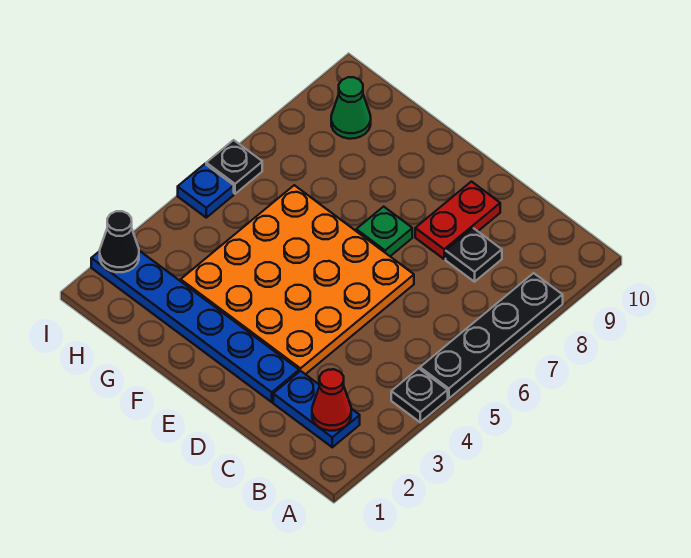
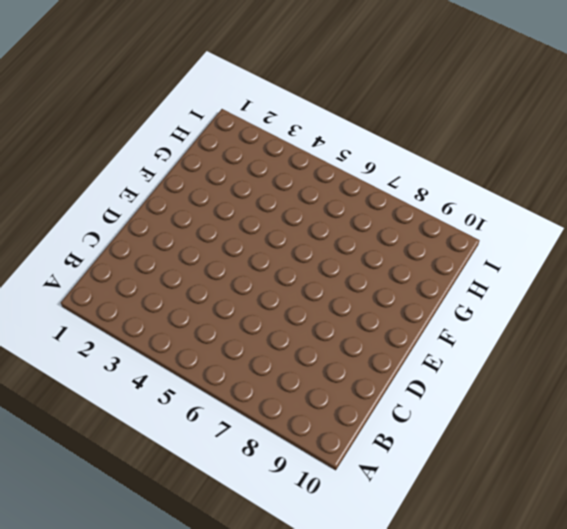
none -> black plate A4 level 1
none -> black plate A5:A8 level 1
none -> blue plate B2:C2 level 1

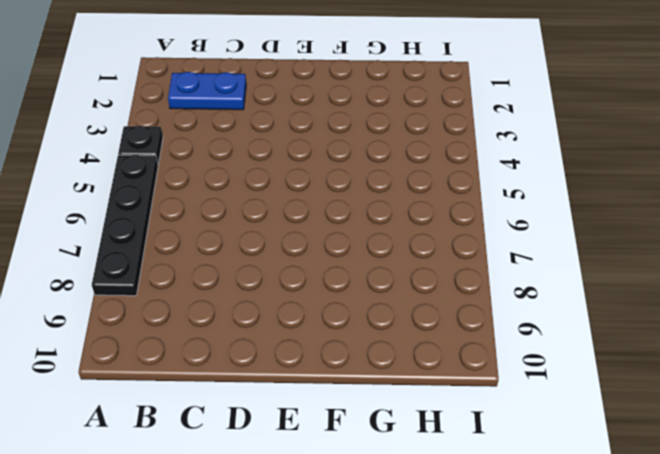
none -> black plate C8 level 1
none -> blue plate D2:I2 level 1
none -> orange plate D3:G6 level 1

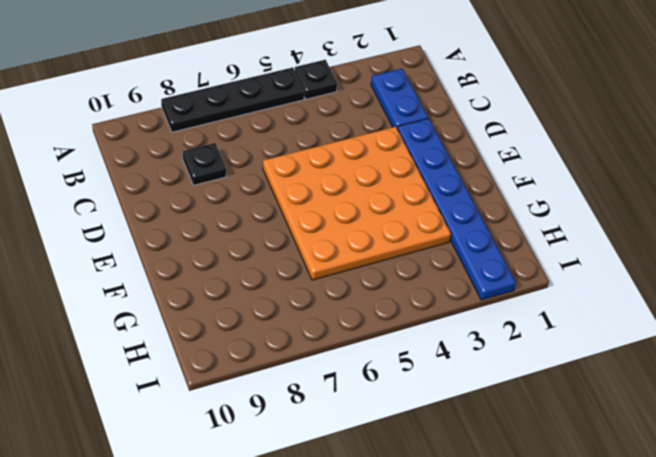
none -> red plate D8:D9 level 1
none -> green plate E7 level 1
none -> green cone H9 level 1

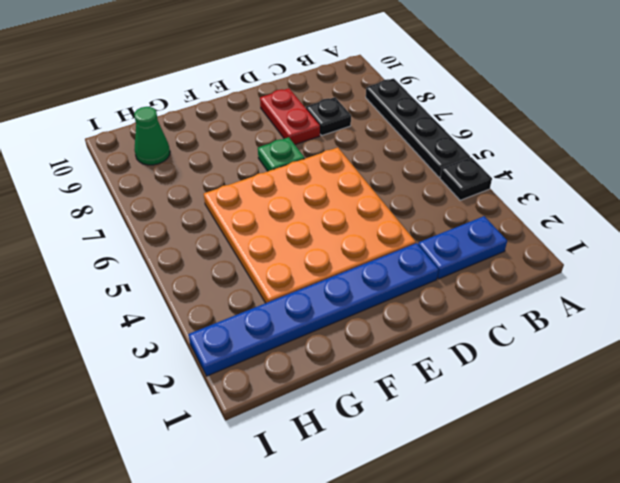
none -> blue plate I5 level 1
none -> black plate I6 level 1
none -> red cone B2 level 2

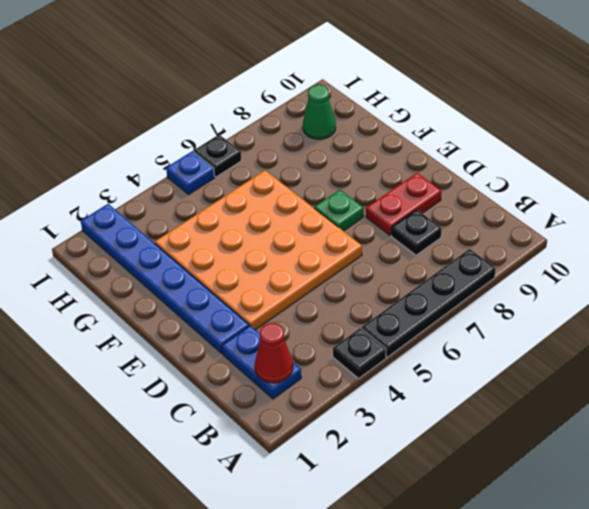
none -> black cone I2 level 2

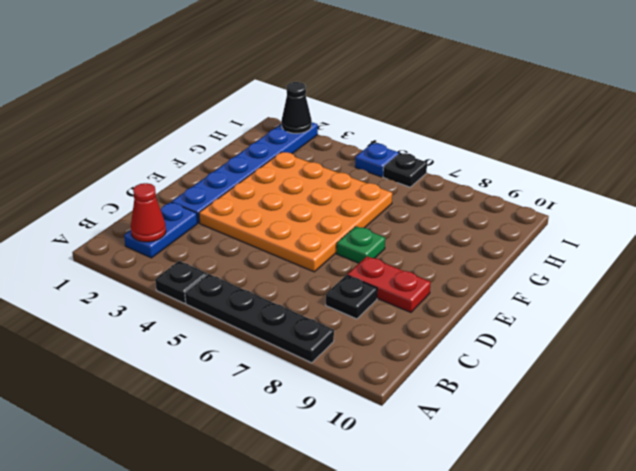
none -> green cone H9 level 1

